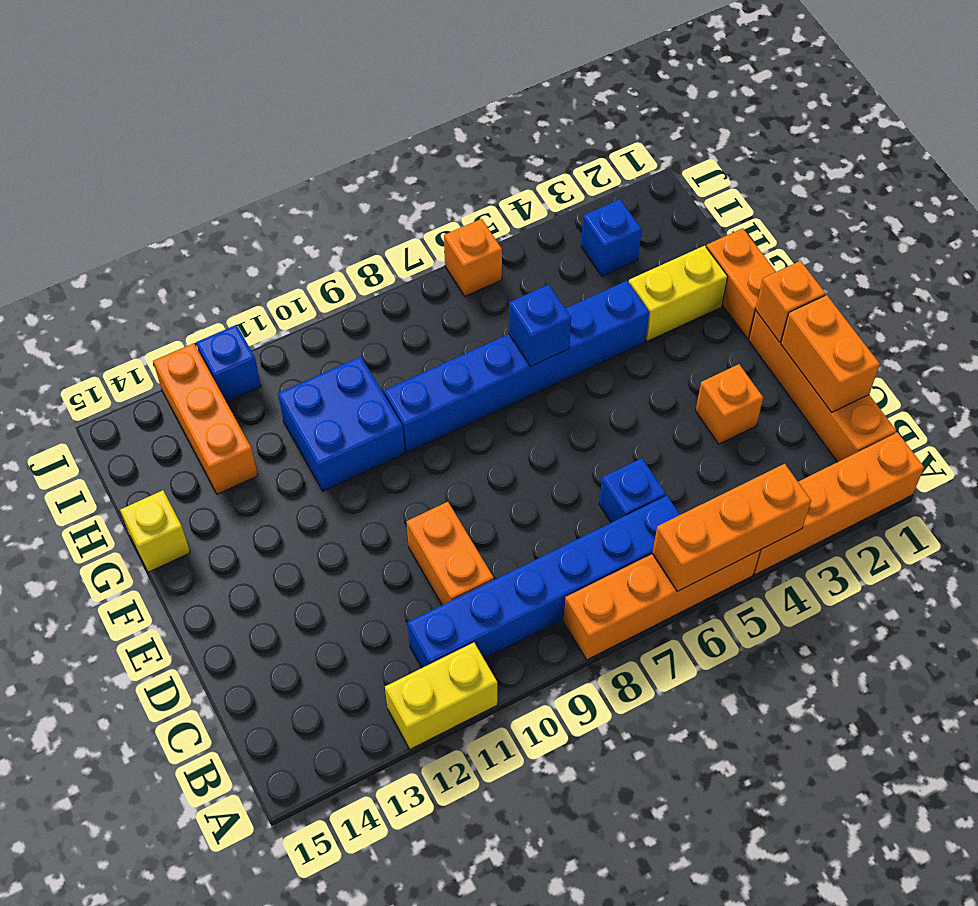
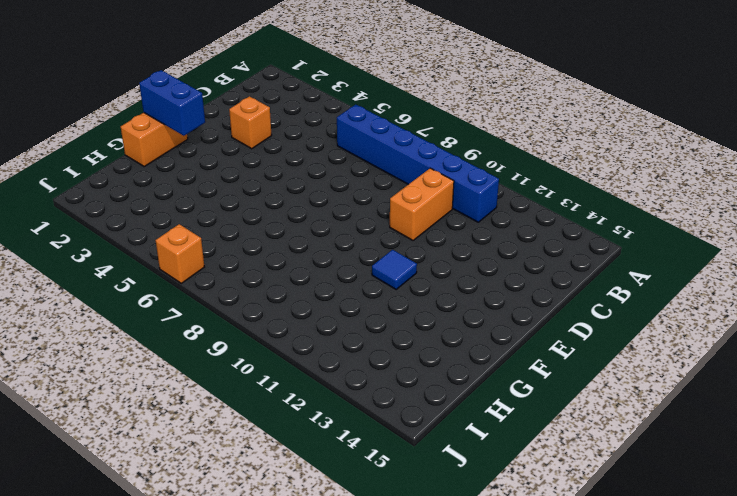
blue brick F1:F2 level 2 -> none
blue tile F11 level 1 -> none
none -> orange brick A1:A4 level 1
none -> orange brick A5:A8 level 1
none -> yellow brick A11:A12 level 1

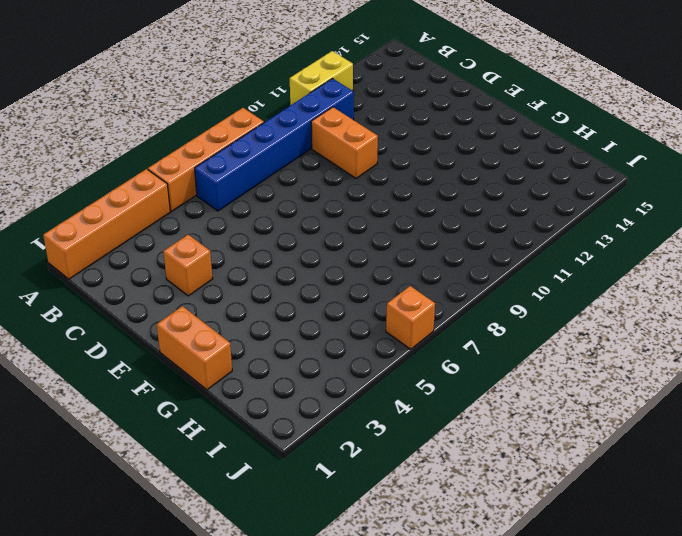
none -> orange brick B1:E1 level 1
none -> blue brick C6 level 1
none -> yellow brick G2:G3 level 1

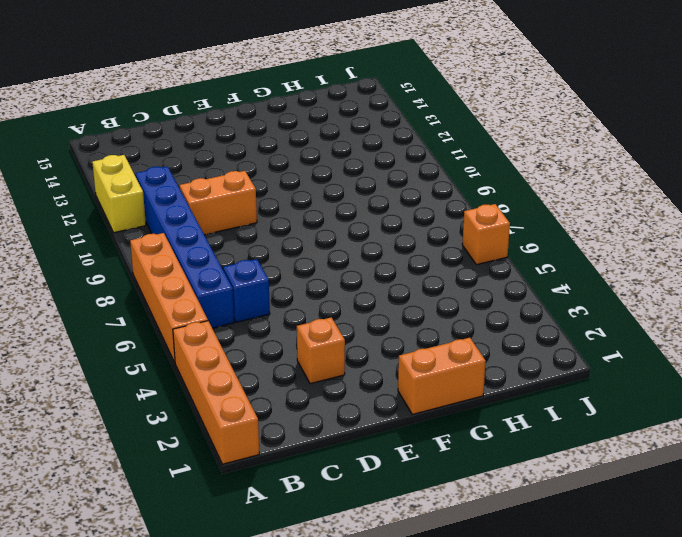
none -> orange brick B1:E1 level 1
none -> yellow brick G2:G3 level 1
none -> blue brick G4:G9 level 1

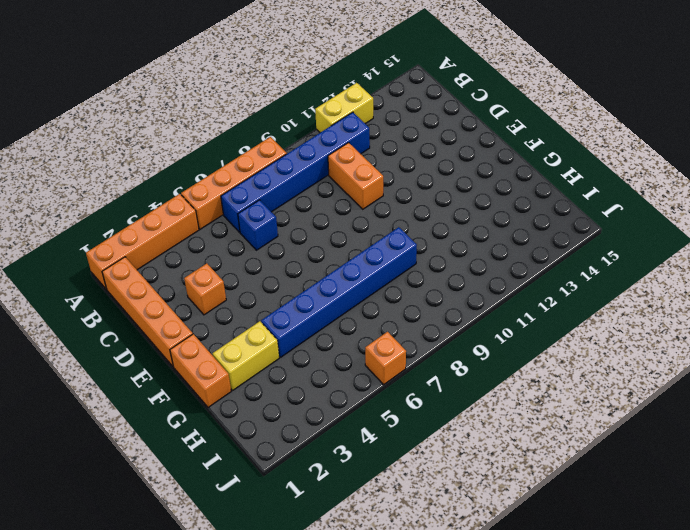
none -> blue brick G10:H11 level 1
none -> yellow brick G15 level 1
none -> orange brick H13:J13 level 1

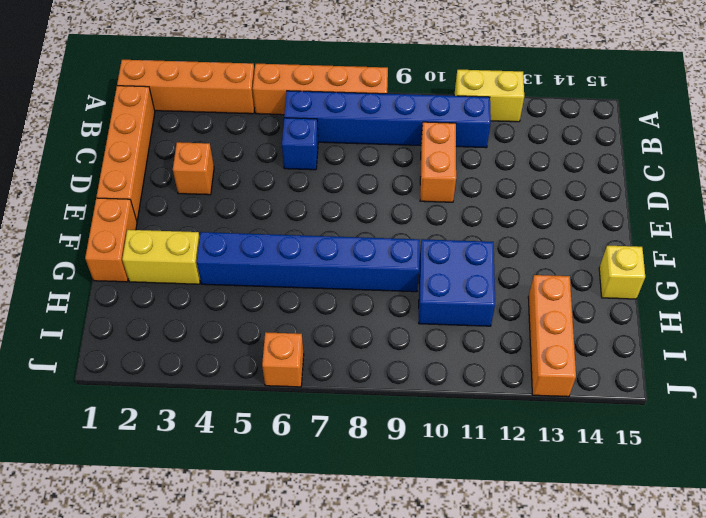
none -> blue brick I3 level 1
none -> blue brick J12 level 1
none -> orange brick A4:A6 level 2

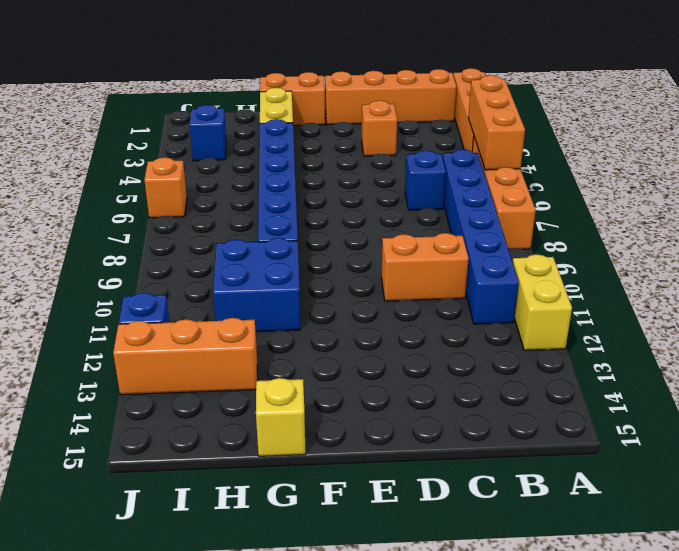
none -> orange brick C1:D1 level 2
none -> orange brick E1 level 2
none -> blue brick G6 level 2

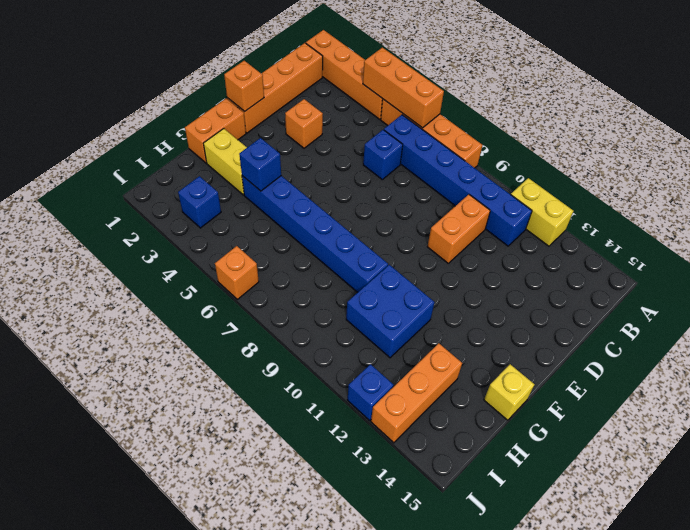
blue brick G4 level 2 -> blue brick G6 level 2
none -> orange brick C1:D1 level 2

